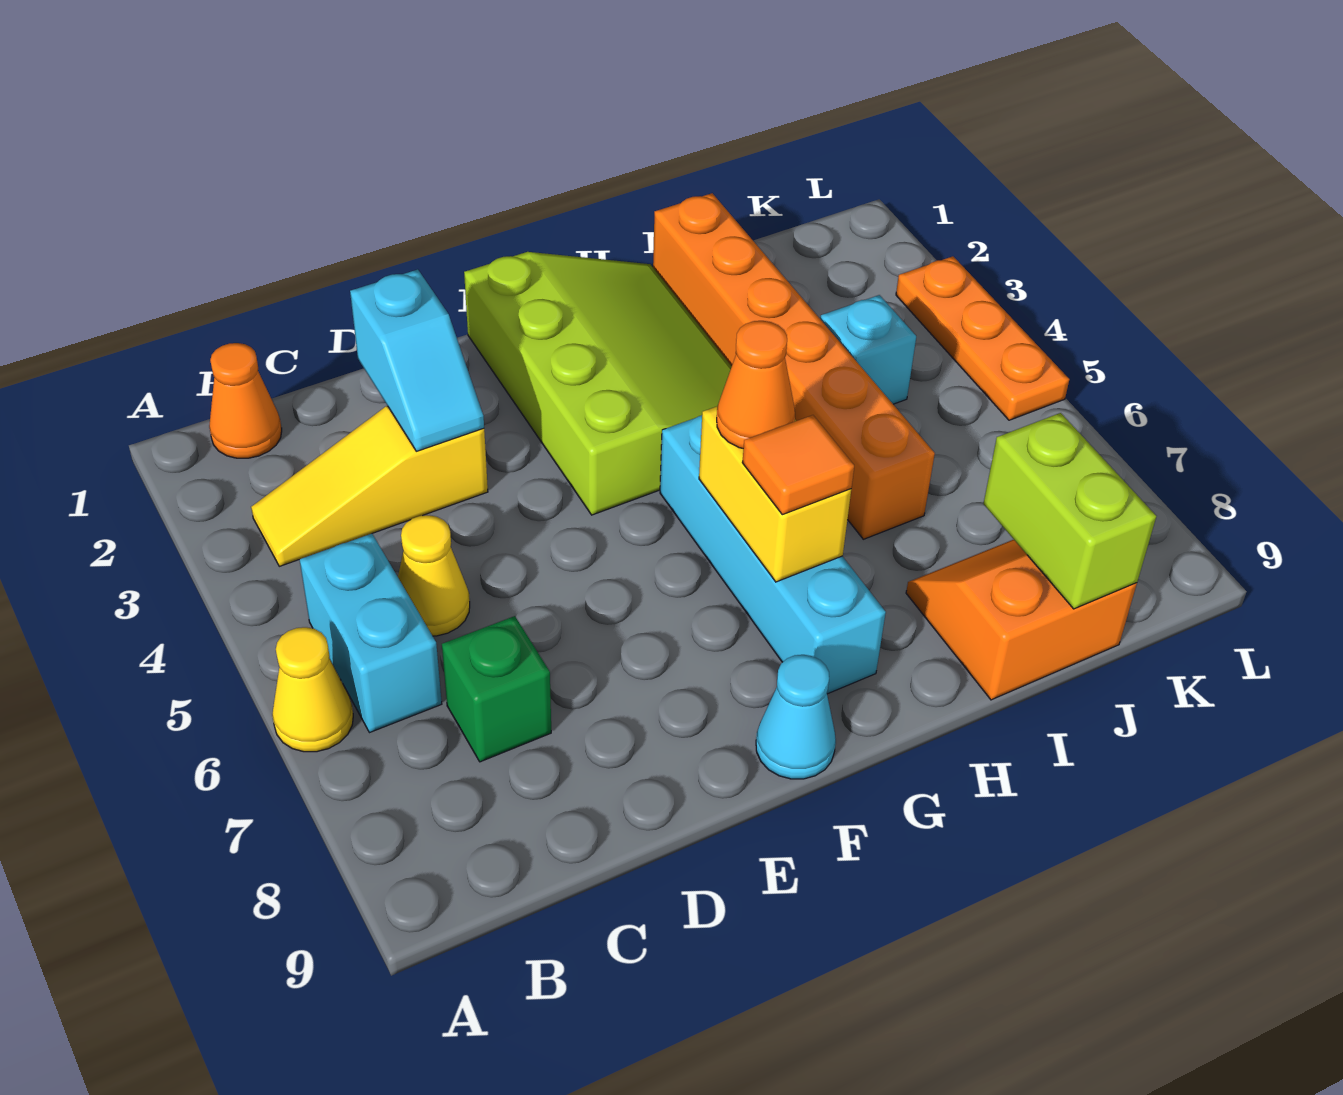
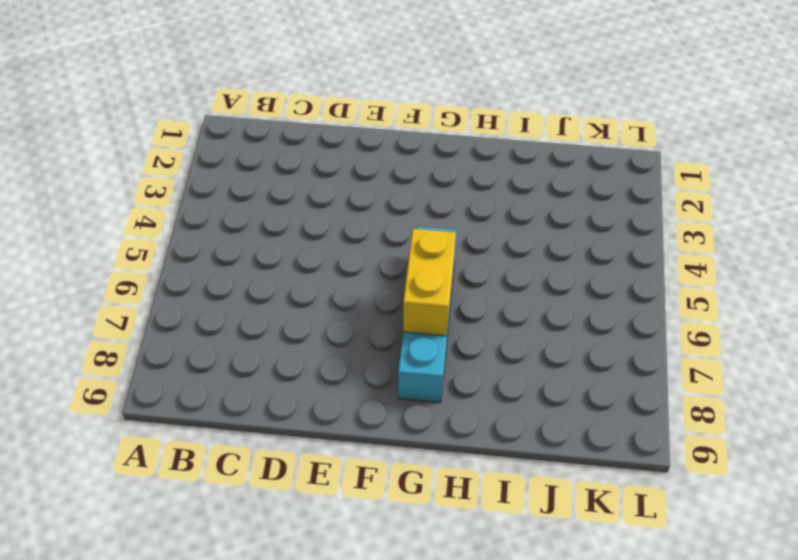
none -> yellow cone A6 level 1
none -> orange cone B1 level 1
none -> yellow slope B3:D3 level 1 top D

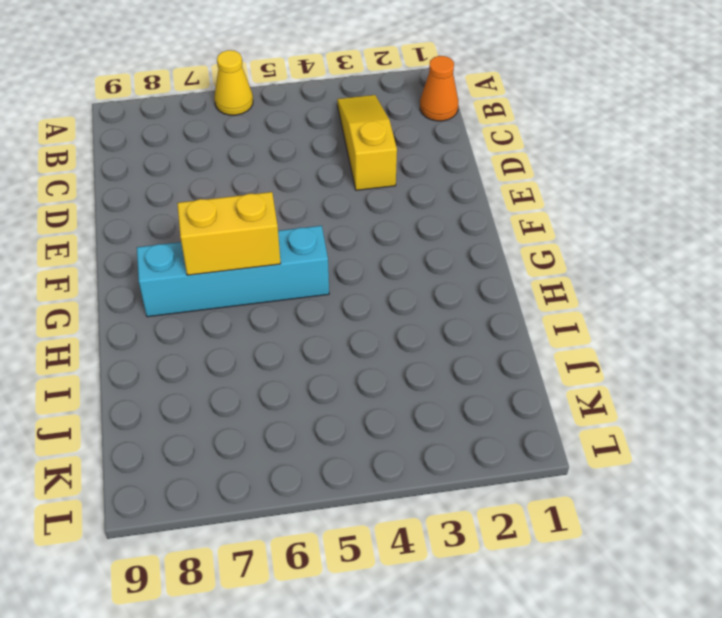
none -> cyan brick B5:B6 level 1
none -> yellow cone C5 level 1
none -> green brick C7 level 1

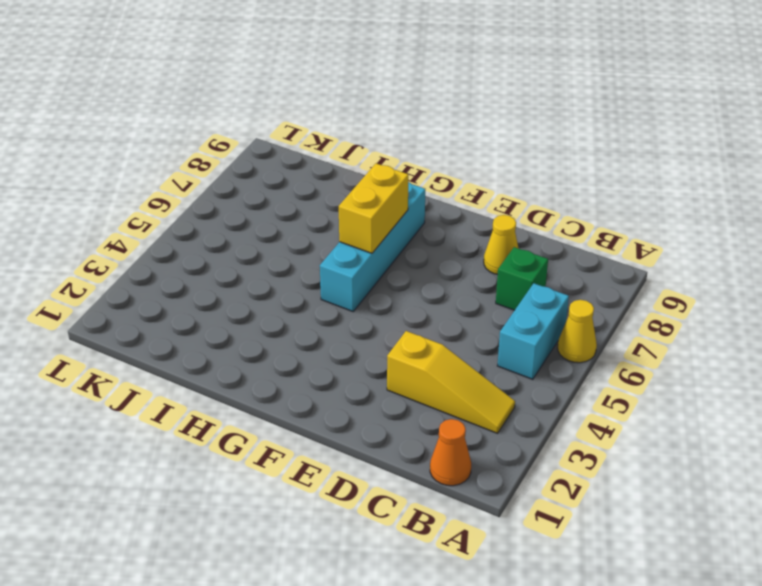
yellow cone D8 level 1 -> yellow cone C5 level 1
none -> lime slope F1:H4 level 1 top F
none -> cyan cone F9 level 1
none -> orange brick I1:I6 level 1

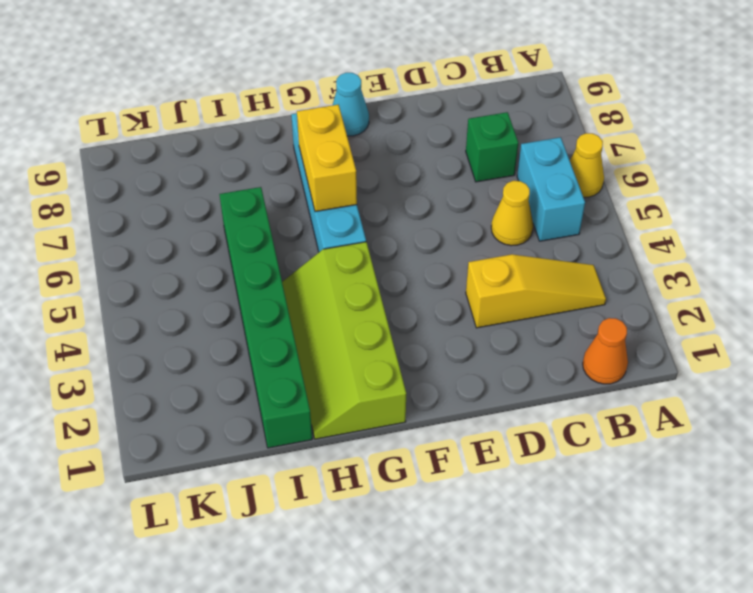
lime slope G1:H4 level 1 top G -> lime slope F1:H4 level 1 top F
green brick I1:I6 level 1 -> orange brick I1:I6 level 1
none -> orange slope I8:J9 level 1 top 9
none -> cyan brick J4 level 1
none -> orange plate L3:L5 level 1

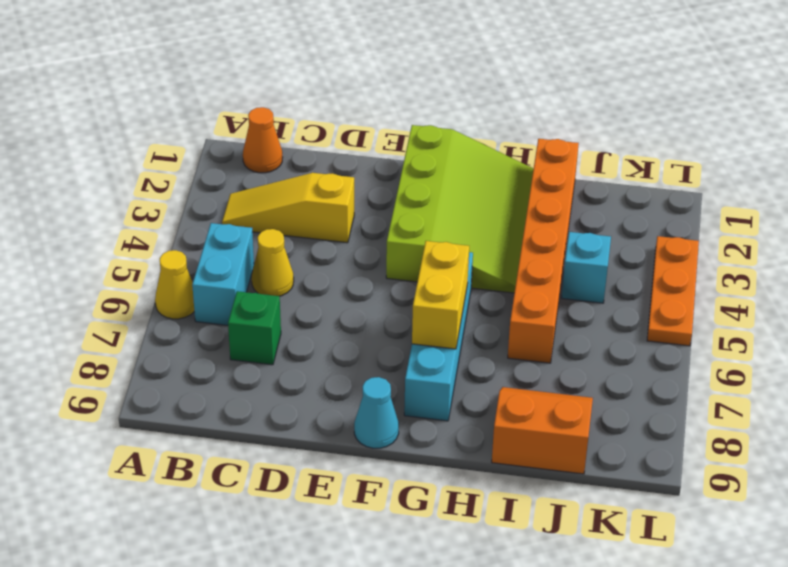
none -> cyan slope D2:D3 level 2 top 2
none -> lime brick J8:J9 level 2
none -> orange cone G6 level 3

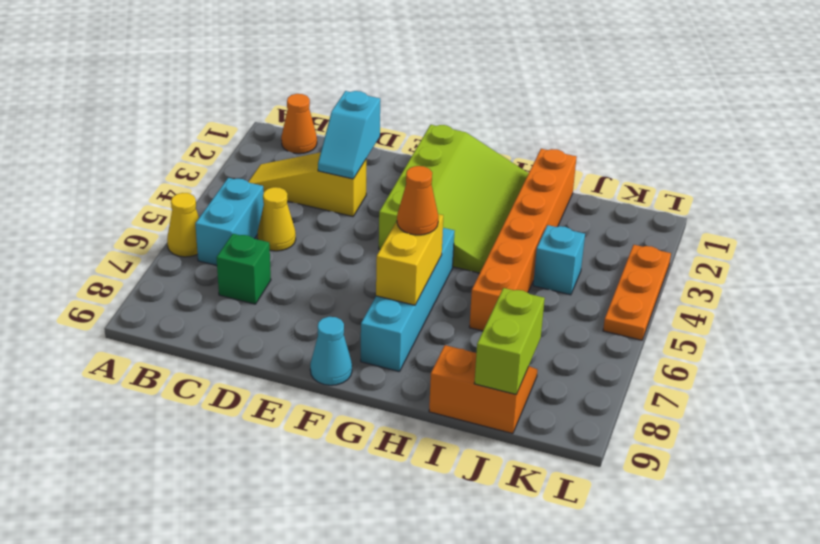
none -> orange tile G7 level 3

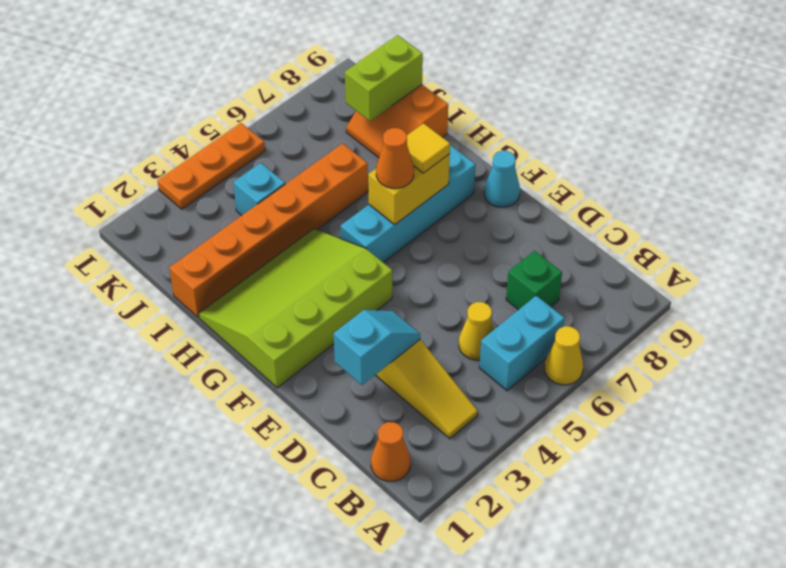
yellow tile G7 level 3 -> orange tile G7 level 3

